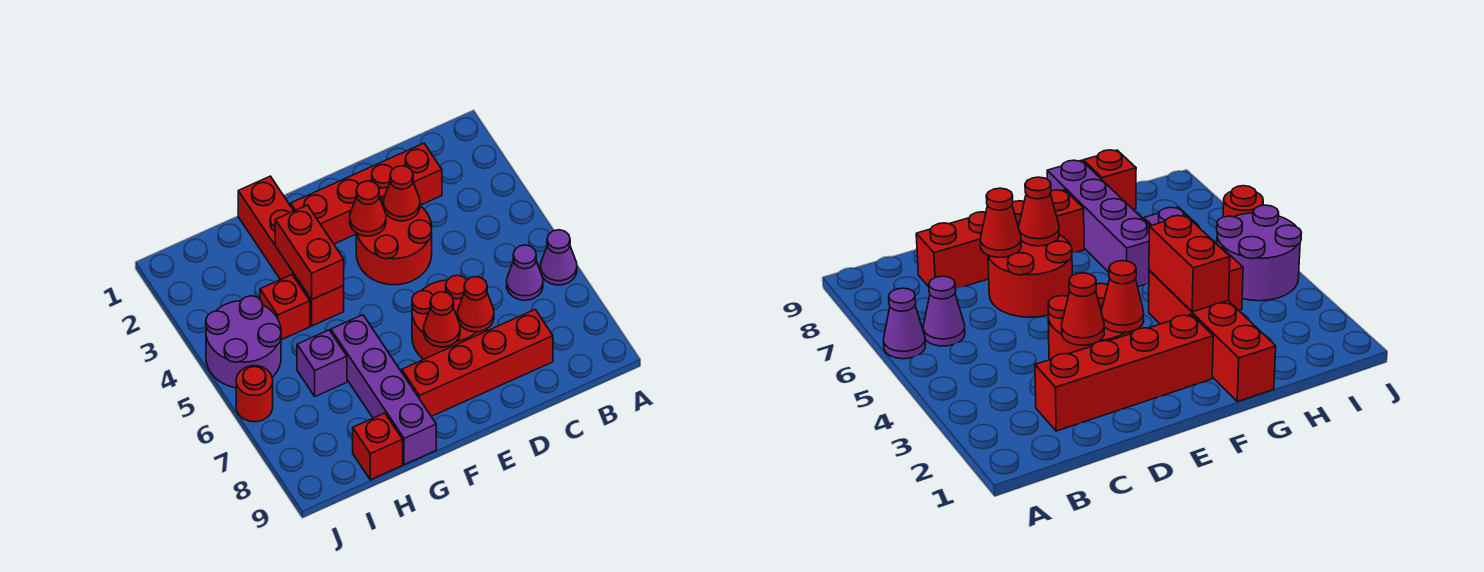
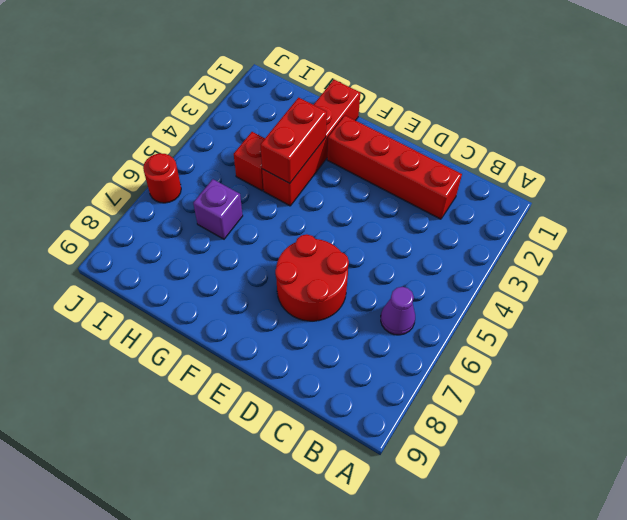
none -> purple cone A6 level 1
none -> red brick C8:F8 level 1
none -> red round brick D3:E4 level 1

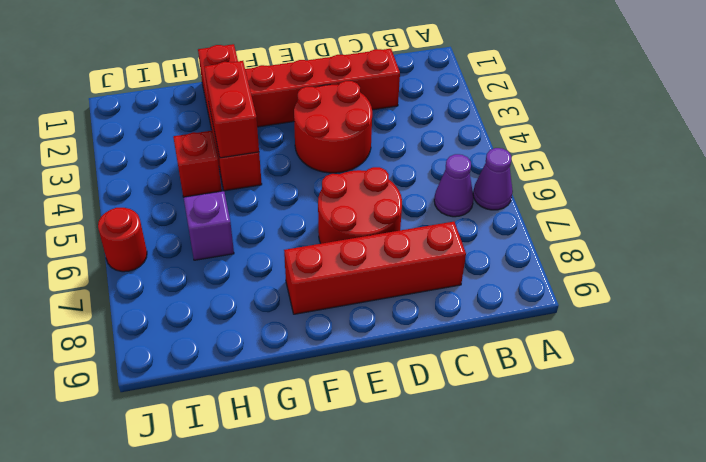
none -> purple brick G6:G9 level 1
none -> red brick H9 level 1
none -> purple round brick I4:J5 level 1

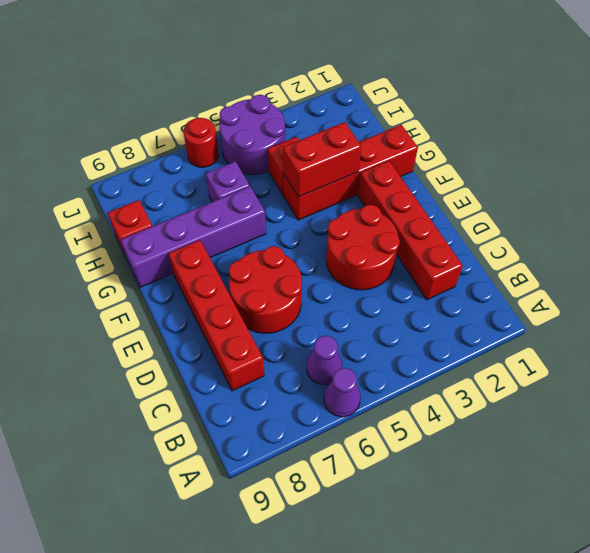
none -> red cone D3 level 2
none -> red cone D7 level 2
none -> red cone E3 level 2

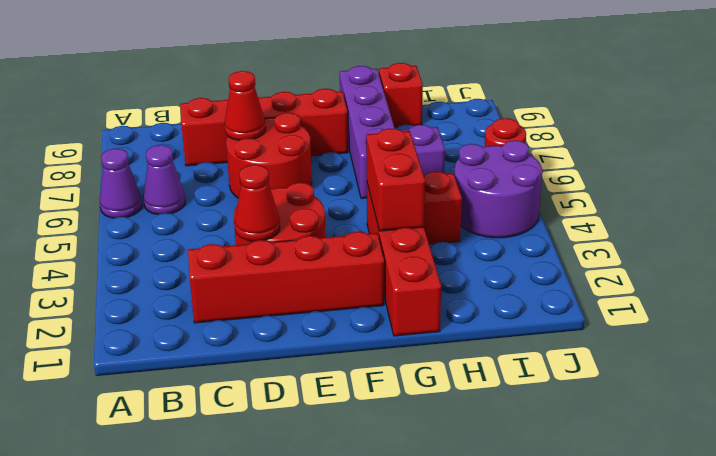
none -> red cone E3 level 2
none -> red cone E7 level 2

